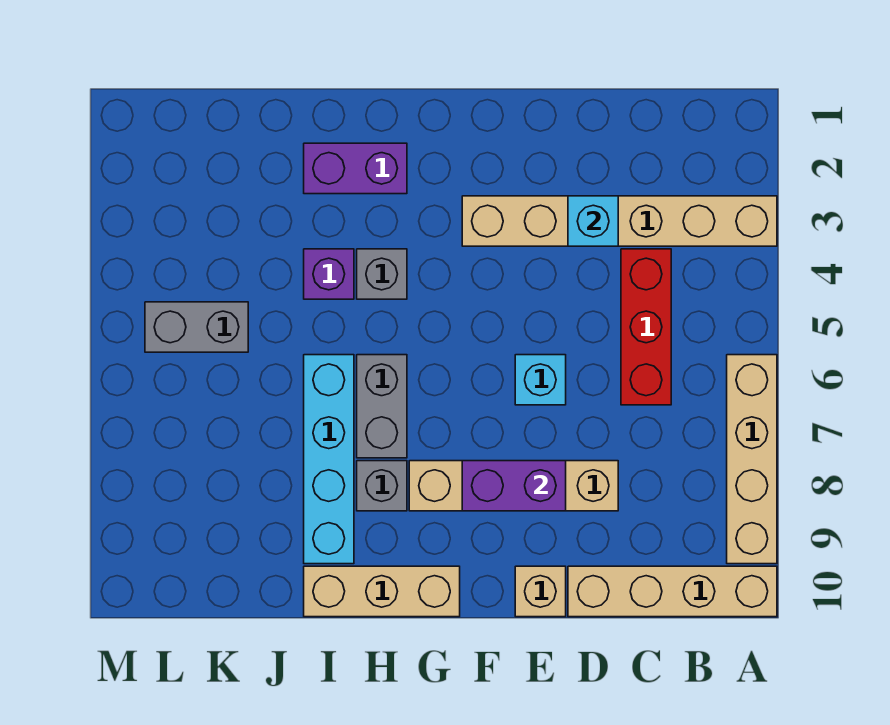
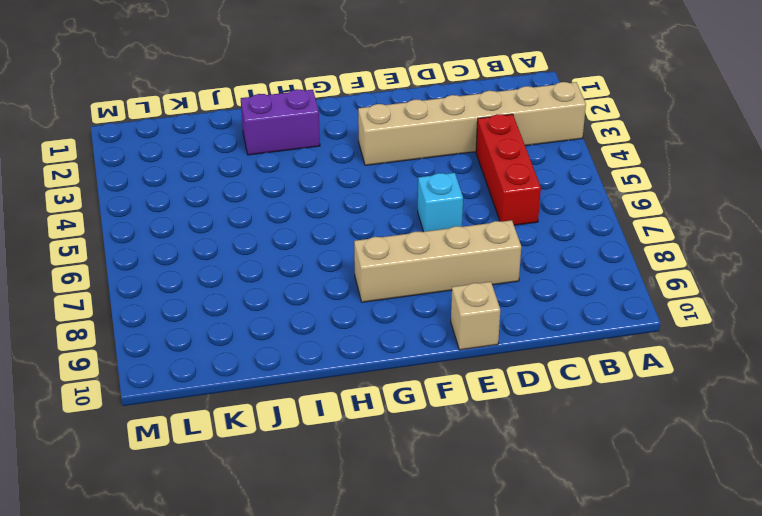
none -> tan brick A6:A9 level 1
none -> tan brick A10:D10 level 1
none -> tan brick G10:I10 level 1

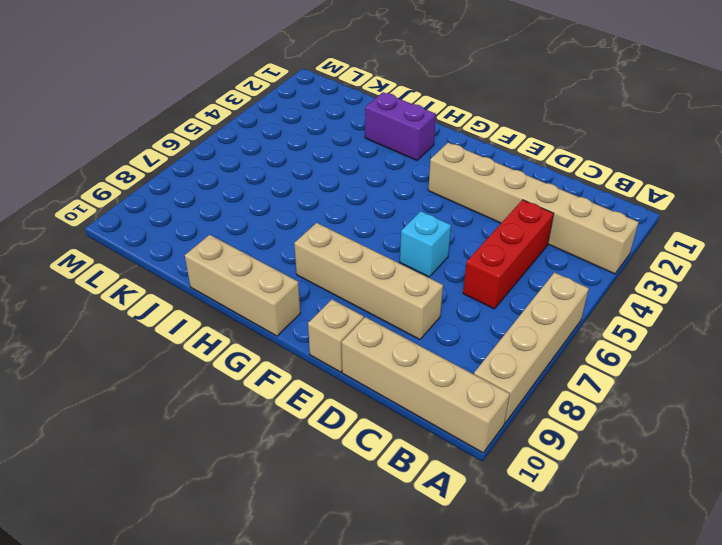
none -> grey brick H4 level 1
none -> grey brick H6:H7 level 1
none -> grey brick H8 level 1

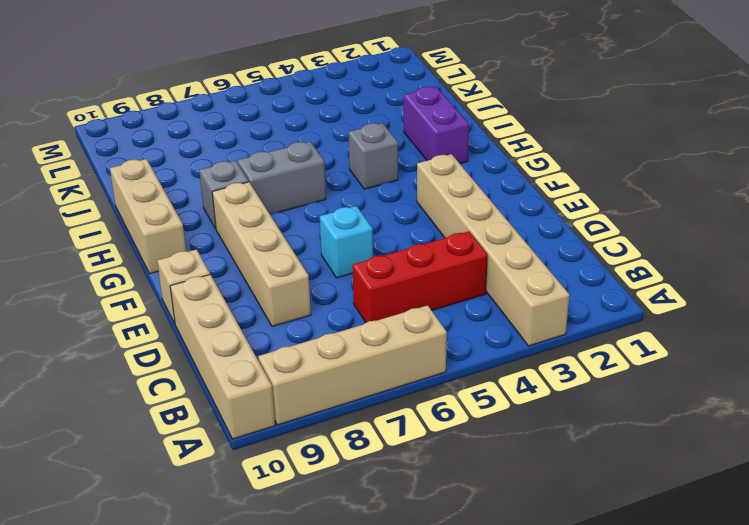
none -> purple brick I4 level 1
none -> cyan brick I6:I9 level 1
none -> grey brick K5:L5 level 1

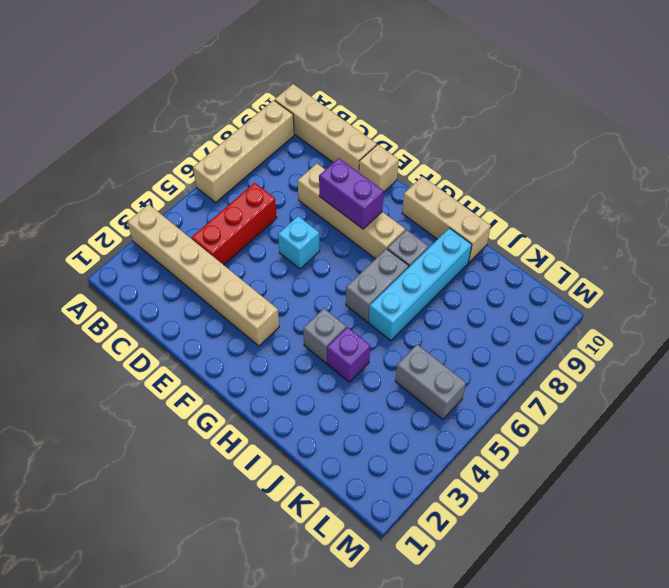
none -> purple brick H2:I2 level 1
none -> cyan brick D3 level 2

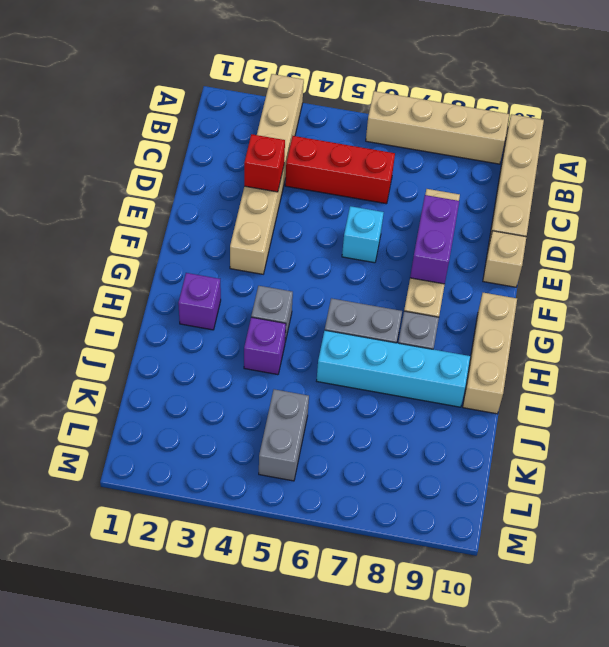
red brick D3 level 2 -> cyan brick D3 level 2
purple brick H2 level 1 -> purple brick H2:I2 level 1

